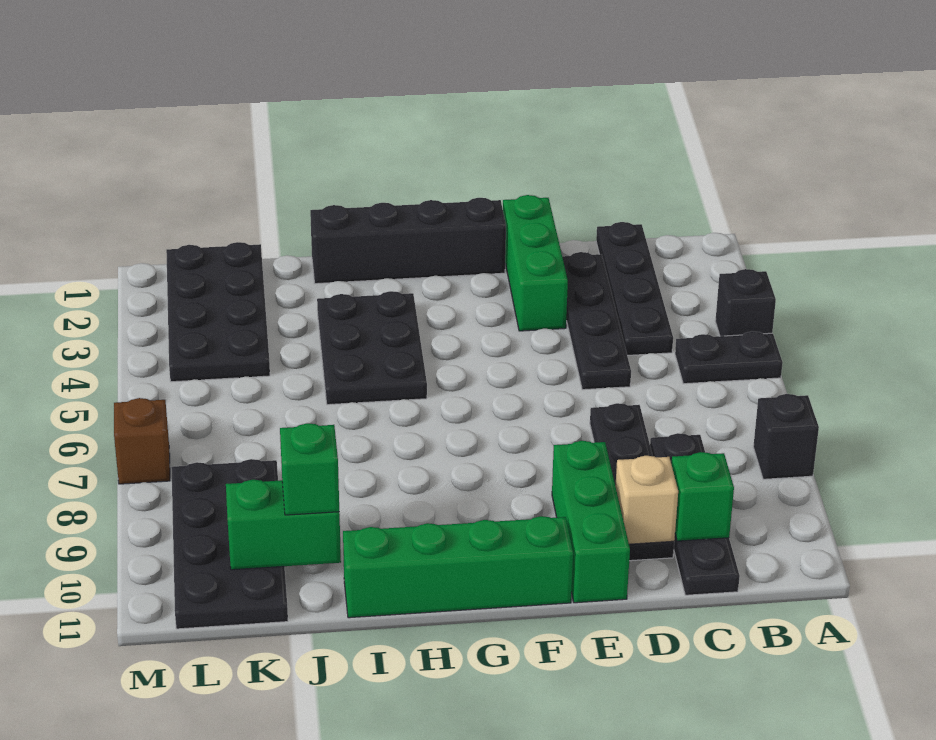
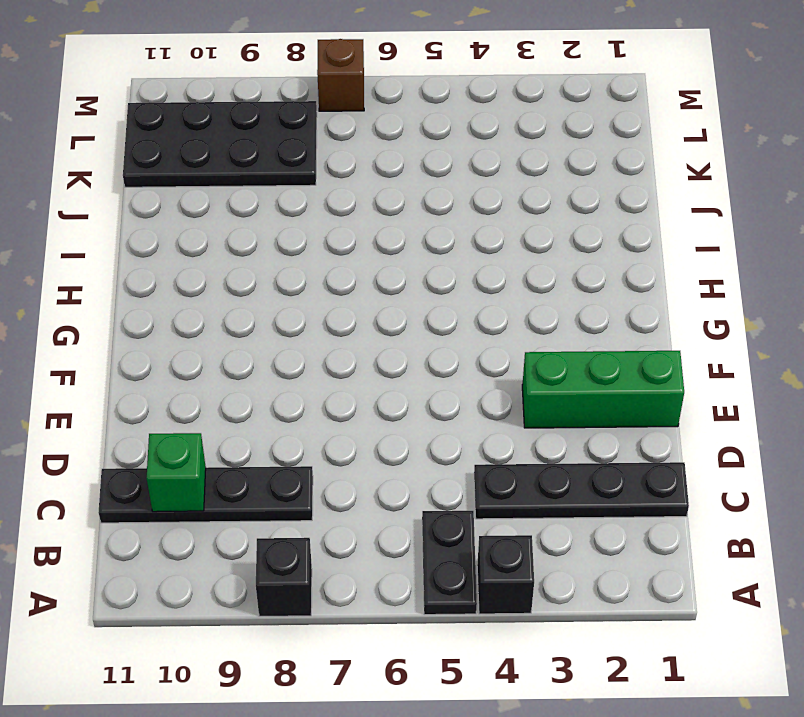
none -> black plate D2:D5 level 1
none -> black plate D7:D10 level 1
none -> green brick E9:E11 level 1

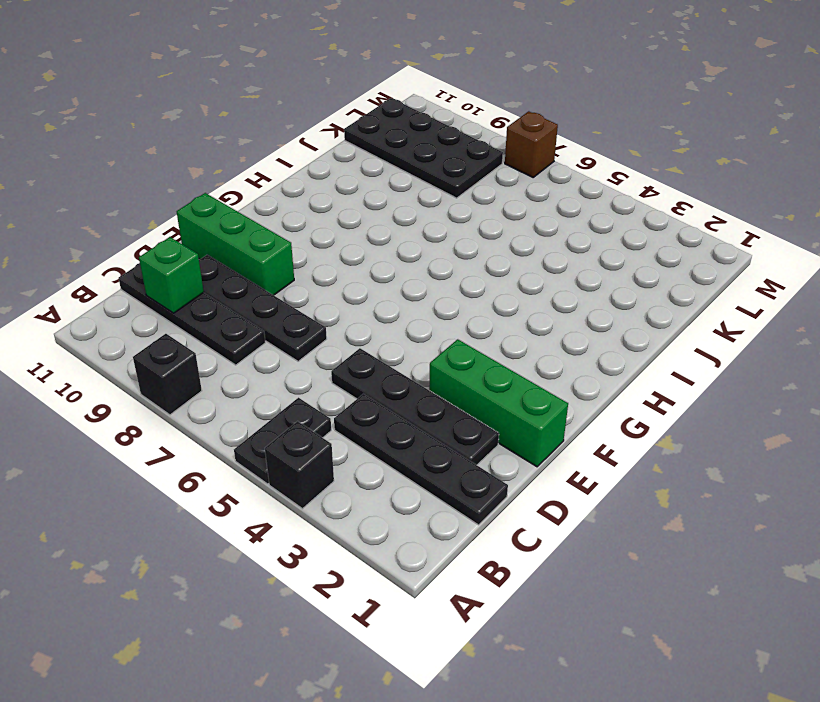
none -> black brick F1:I1 level 1
none -> green brick F11:I11 level 1
none -> black plate H3:I5 level 1

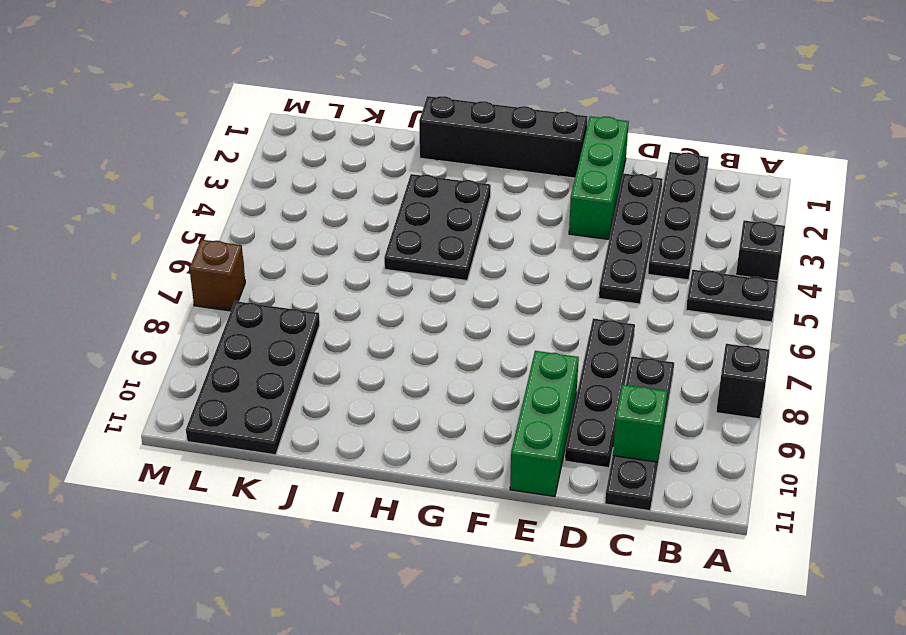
none -> green brick F11:I11 level 1
none -> black plate K1:L4 level 1
none -> tan brick D10 level 2

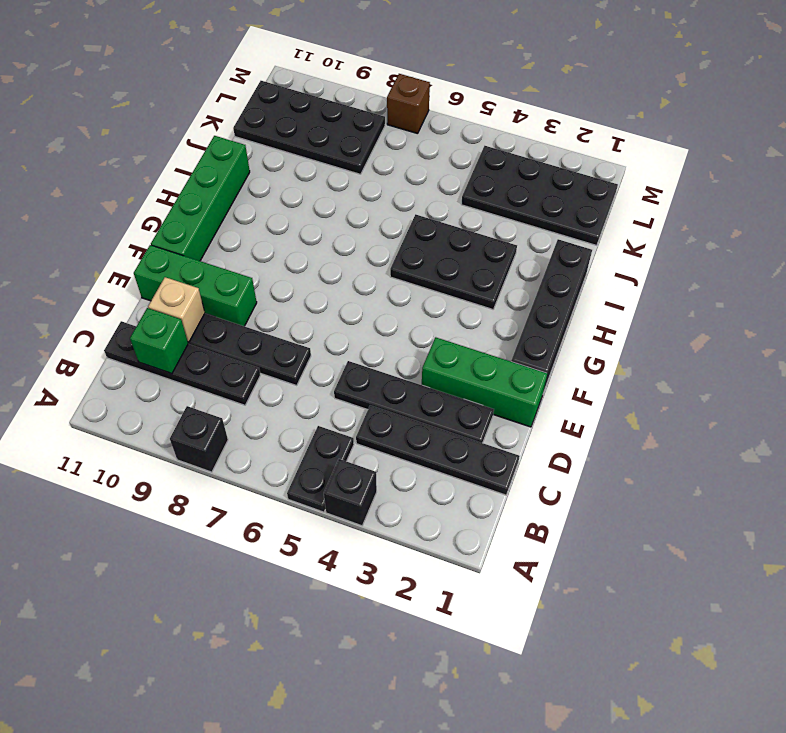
none -> green brick J10:K10 level 2
none -> green brick J10 level 3

